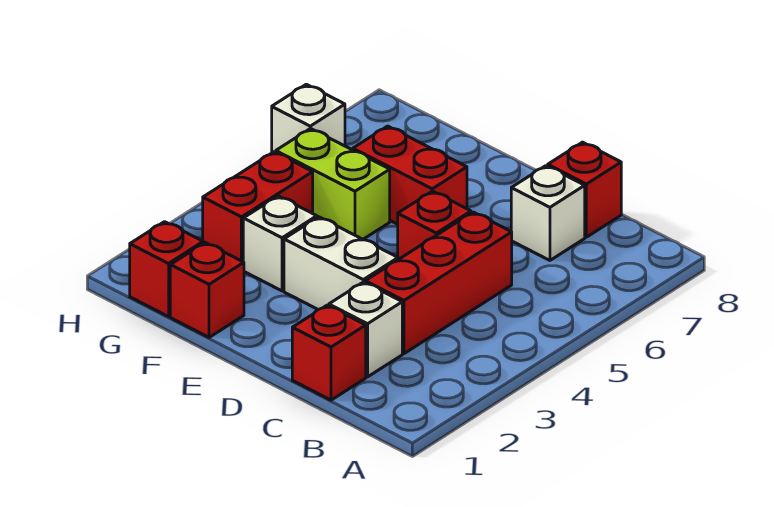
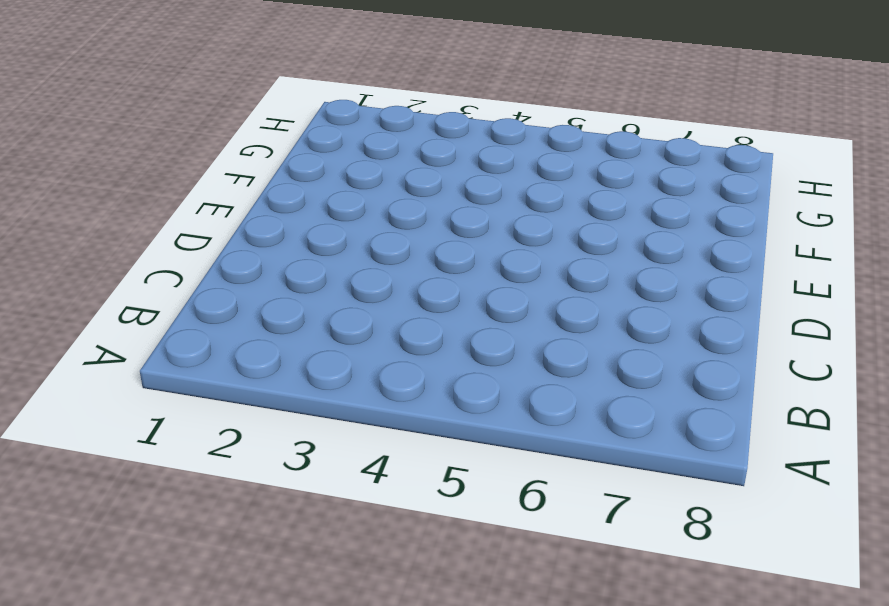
none -> red brick C1 level 1
none -> white brick C2 level 1
none -> red brick C3:C5 level 1

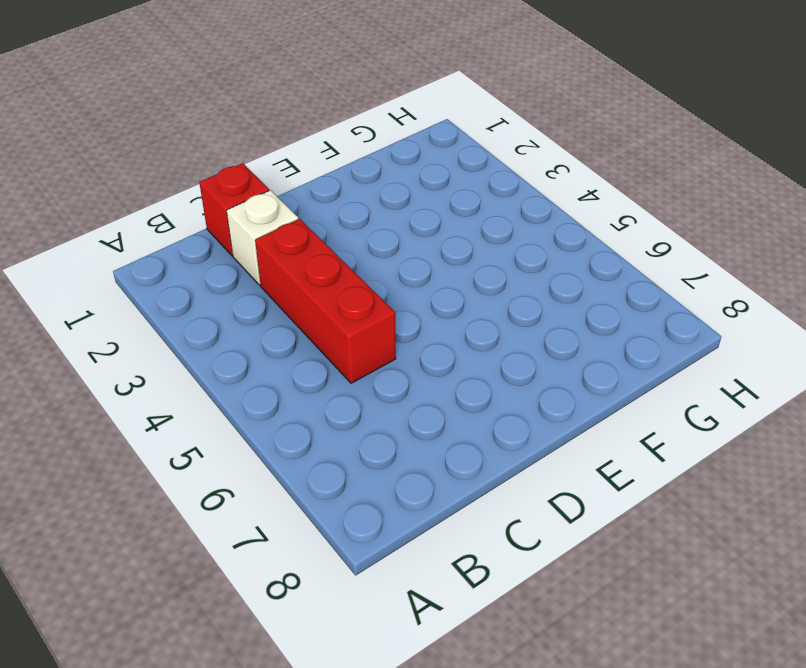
none -> white brick C7 level 1
none -> red brick C8 level 1
none -> white brick D3:E3 level 1

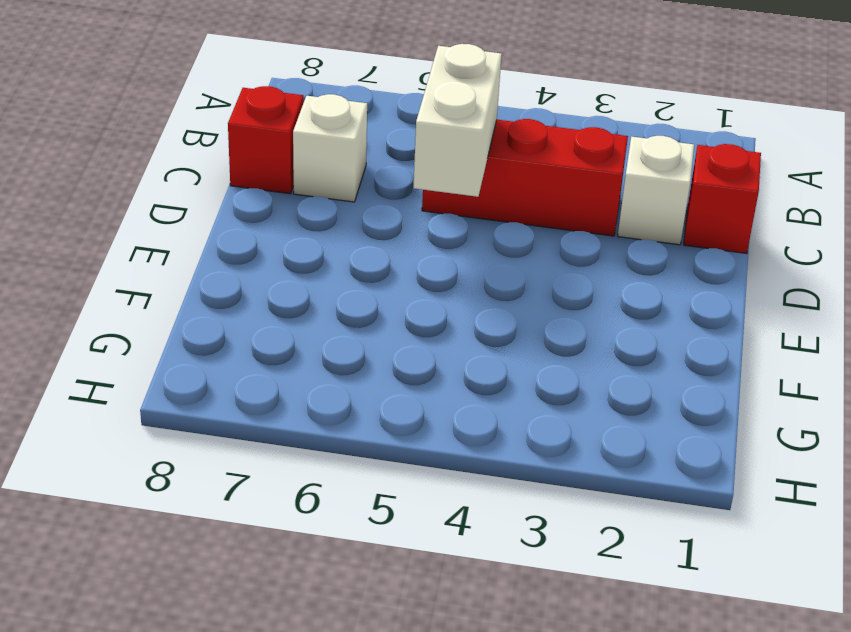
white brick C5:D5 level 2 -> white brick D3:E3 level 1
none -> red brick D5 level 1
none -> red brick E6:F6 level 1
none -> red brick F1 level 1

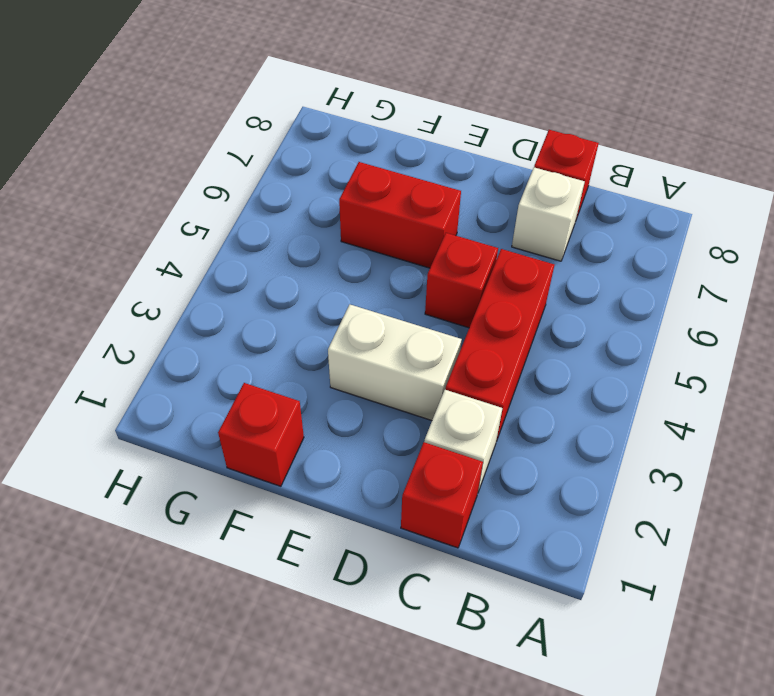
none -> white brick F3 level 1
none -> lime brick F5:G5 level 1
none -> red brick G1 level 1

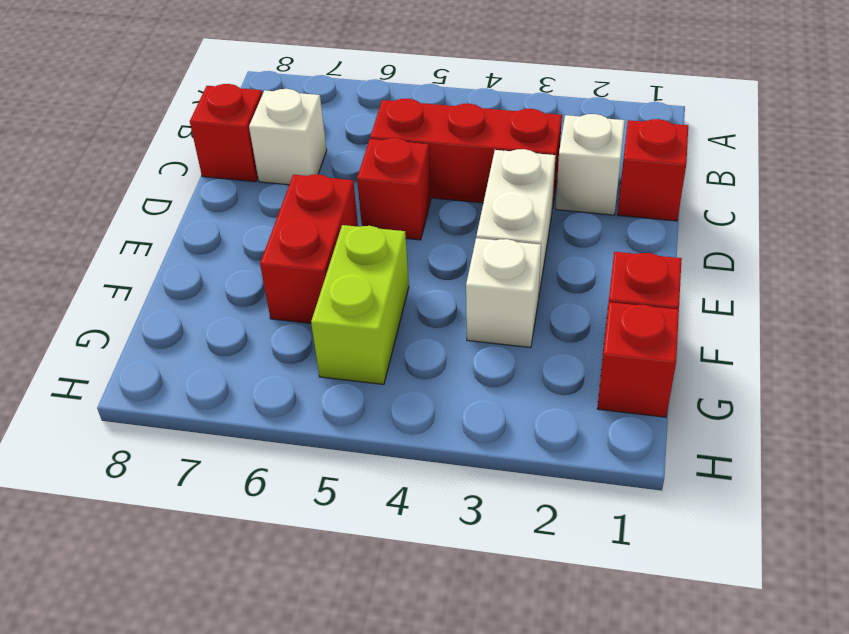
none -> red brick G3:G4 level 1
none -> white brick H6 level 1

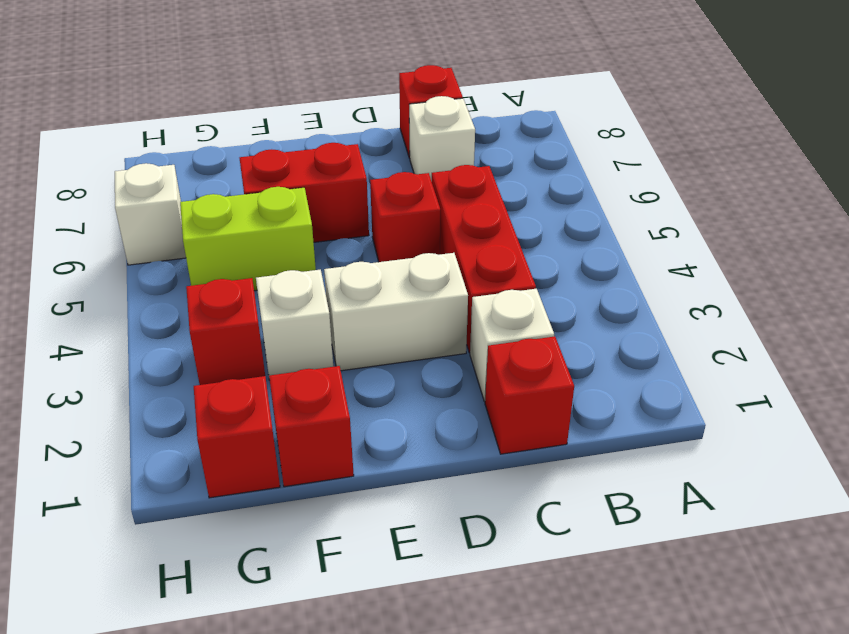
red brick G3 level 1 -> red brick G3:G4 level 1

